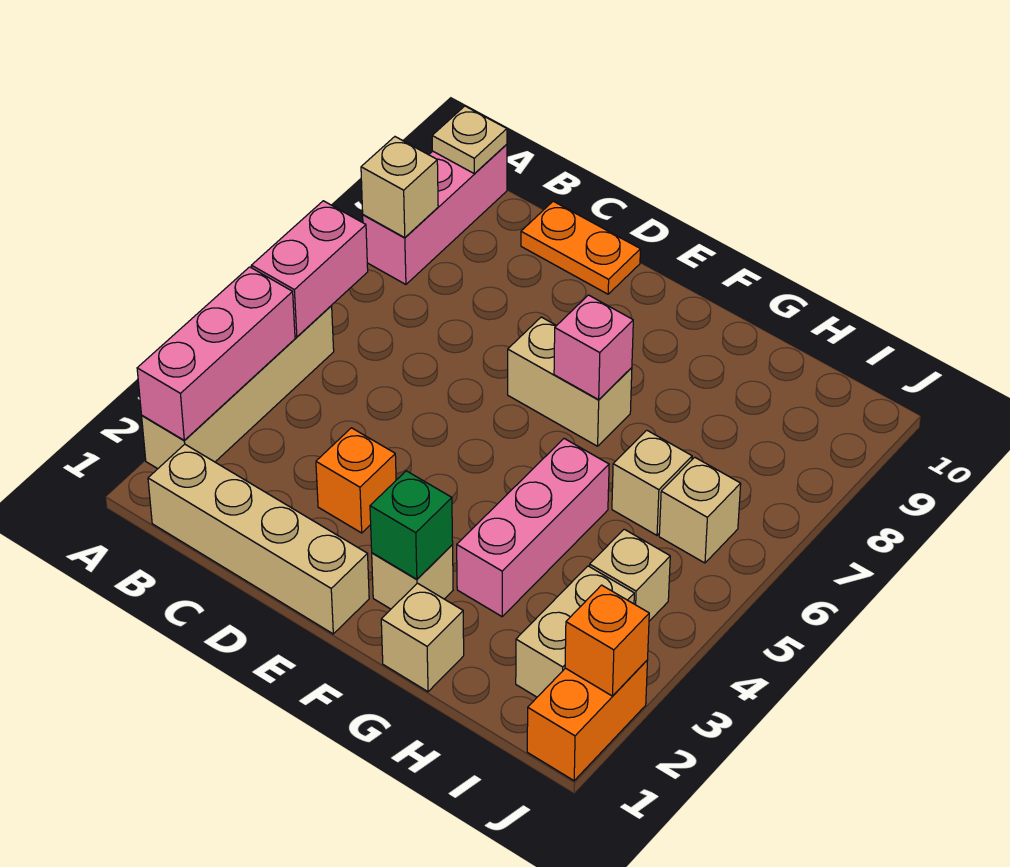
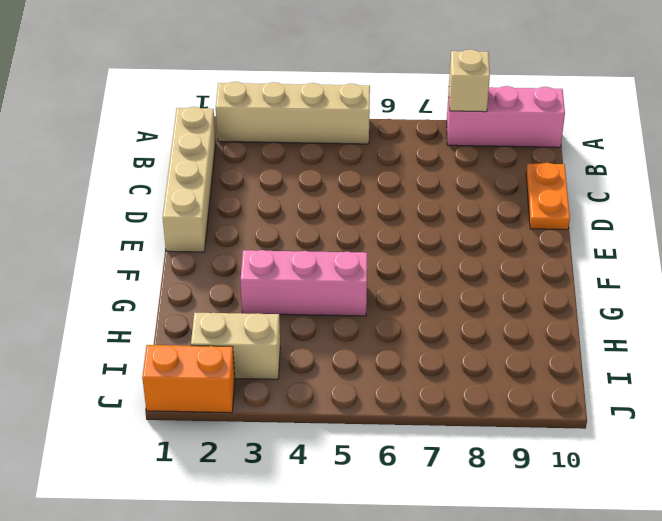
none -> orange brick D3 level 1
none -> tan brick E7:F7 level 1
none -> tan brick F2 level 1

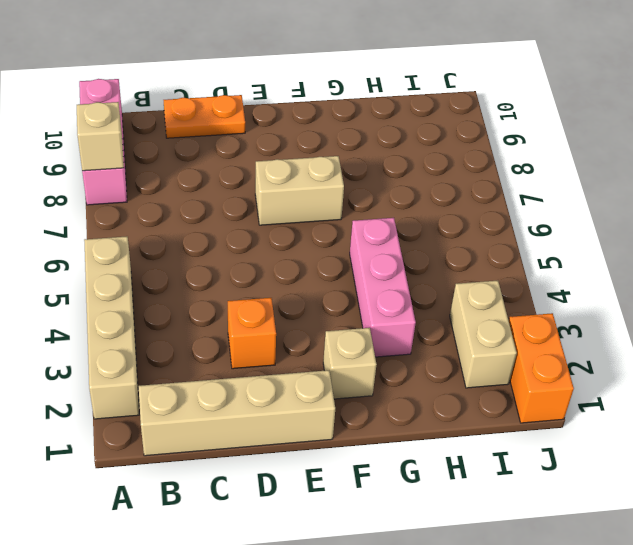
none -> tan brick G1 level 1
none -> tan brick H6 level 1
none -> tan brick I4 level 1

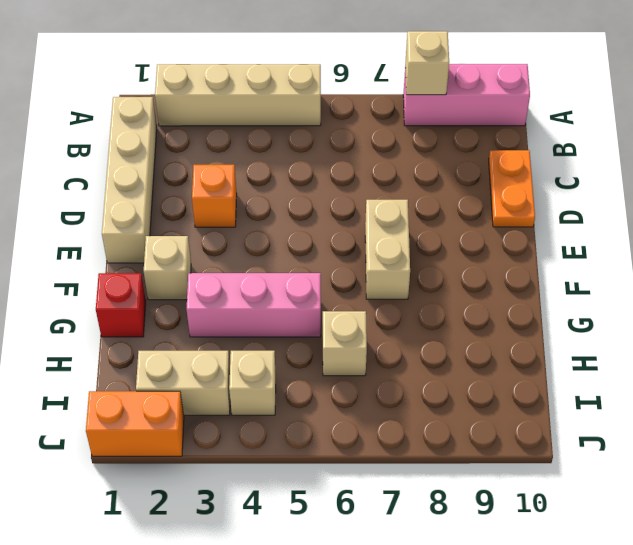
red brick G1 level 1 -> tan brick G1 level 1
none -> tan brick I6 level 1
none -> pink brick A2:A4 level 2
none -> pink brick A5:A6 level 2

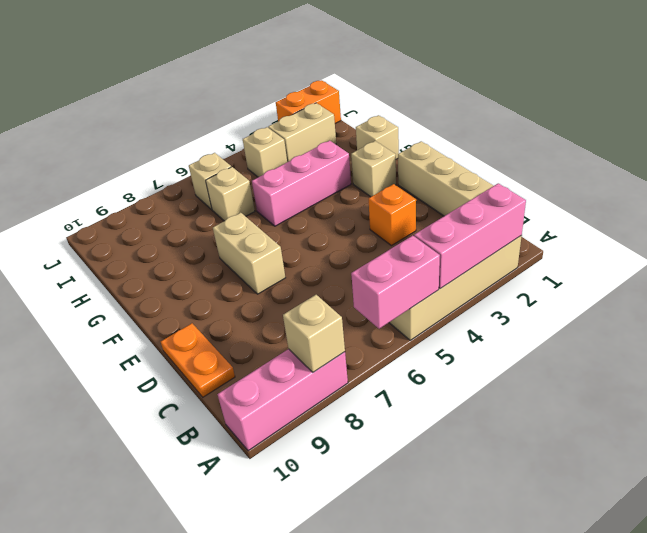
none -> tan plate A10 level 2
none -> green brick F2 level 2
none -> pink brick F7 level 2

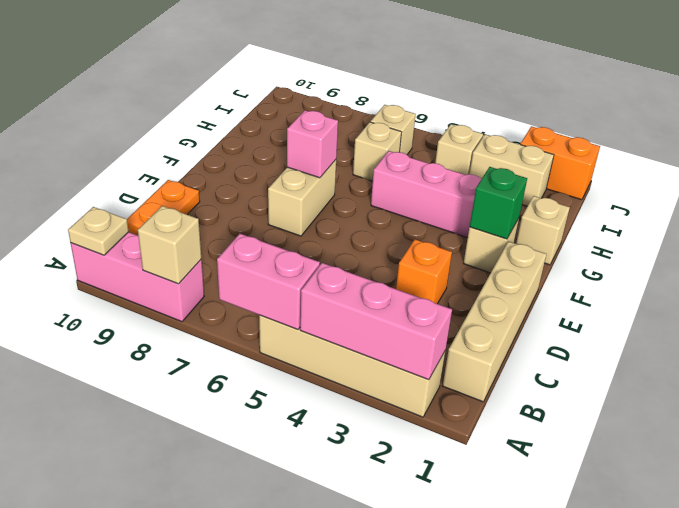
none -> orange brick J2 level 2

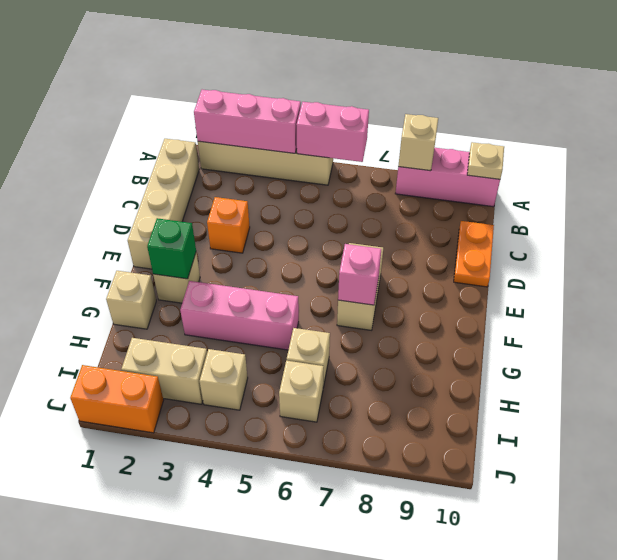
none -> orange brick J2 level 2

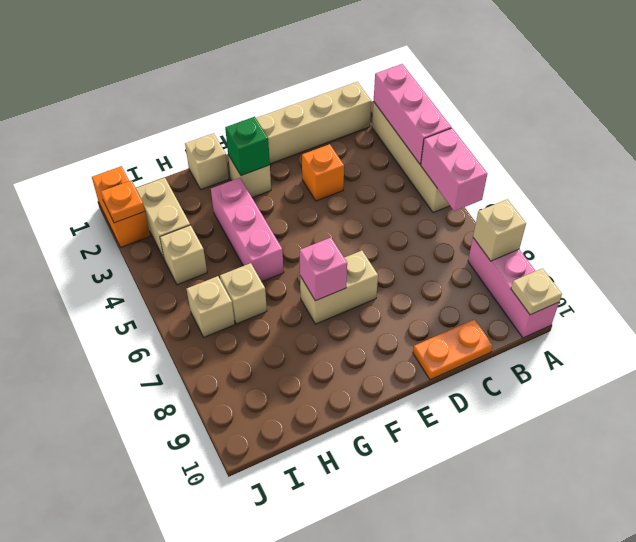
orange plate J2 level 2 -> orange brick J2 level 2

